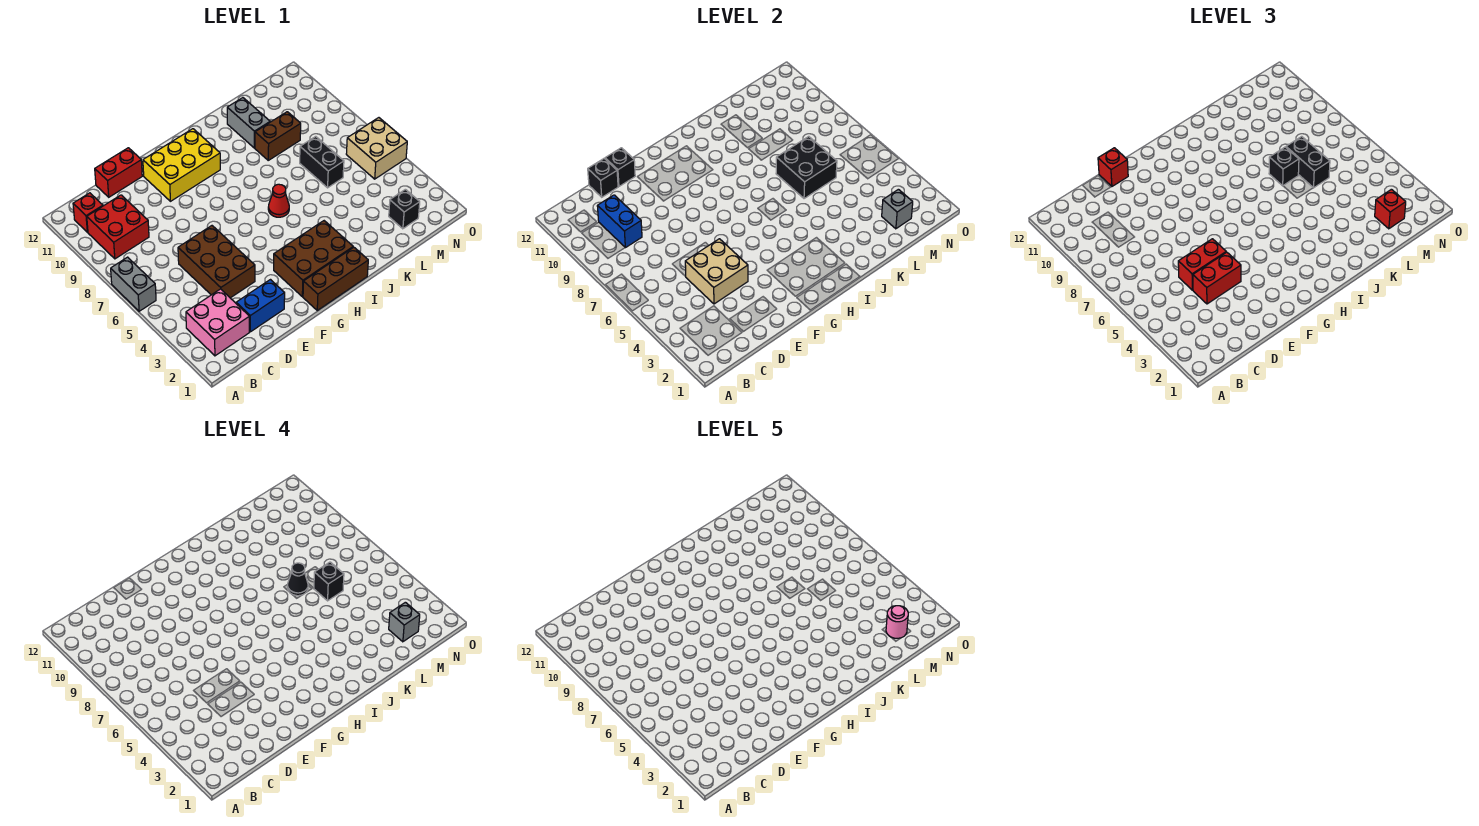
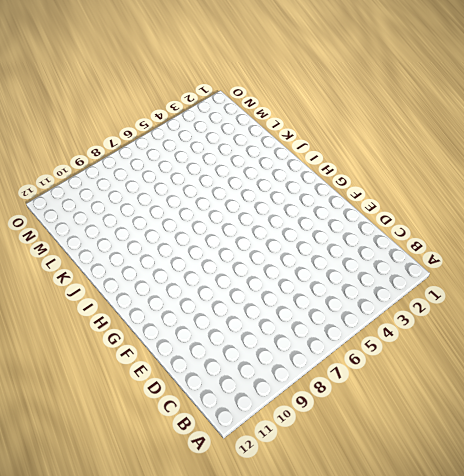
none -> grey brick A6:A7 level 1
none -> pink brick B2:C3 level 1
none -> red brick B9:C10 level 1
none -> red brick B11 level 1

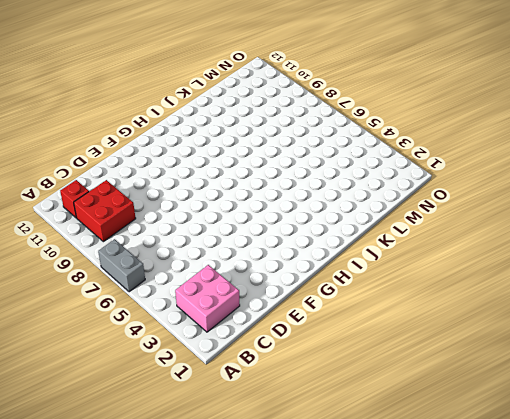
none -> blue brick D2:E2 level 1
none -> brown brick D4:E6 level 1
none -> red brick D12:E12 level 1
none -> yellow brick F10:H11 level 1

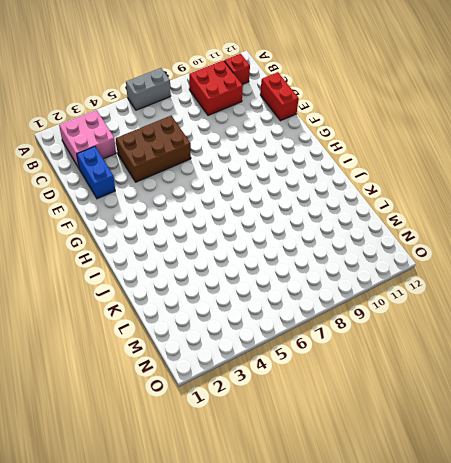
none -> yellow brick F10:H11 level 1
none -> brown brick G1:I1 level 1
none -> brown brick G2:I3 level 1
none -> red cone I6 level 1

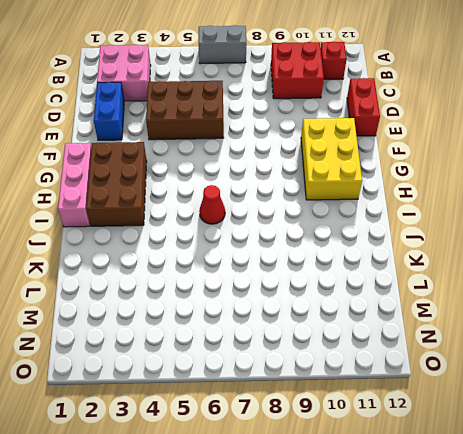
pink brick G1:I1 level 1 -> brown brick G1:I1 level 1
none -> brown brick K9:L9 level 1
none -> grey brick K10:K11 level 1
none -> black brick L6:L7 level 1
none -> black brick M2 level 1

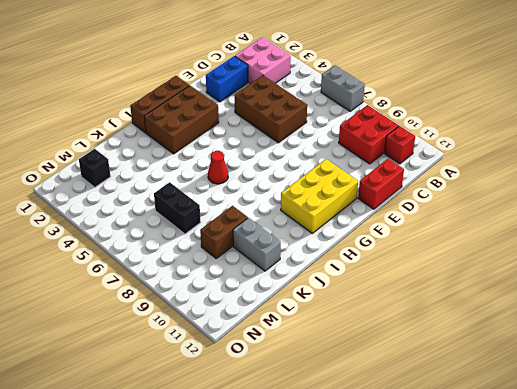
none -> tan brick N5:O6 level 1
none -> blue brick C9:C10 level 2
none -> tan brick D4:E5 level 2
none -> black brick D12 level 2

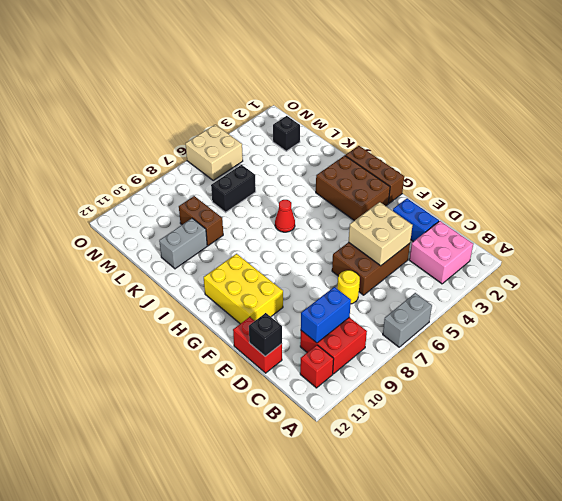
yellow round brick D7 level 1 -> none
none -> black brick E12 level 2
none -> black brick K6:L7 level 2
none -> grey brick M2 level 2
none -> red brick D4:E4 level 3

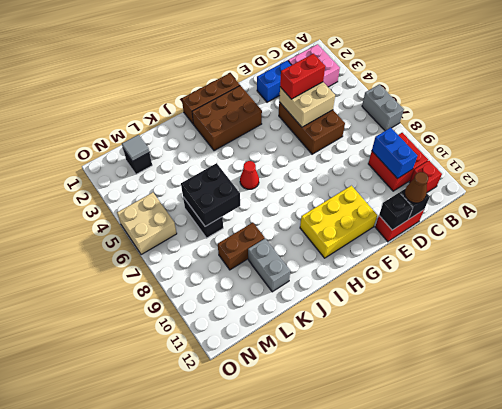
brown cone D12 level 3 -> none
grey tile M2 level 2 -> grey brick M2 level 2
none -> red brick D5:E5 level 3
none -> red brick E12 level 3
none -> black brick K7 level 3
none -> black brick L6:L7 level 3

